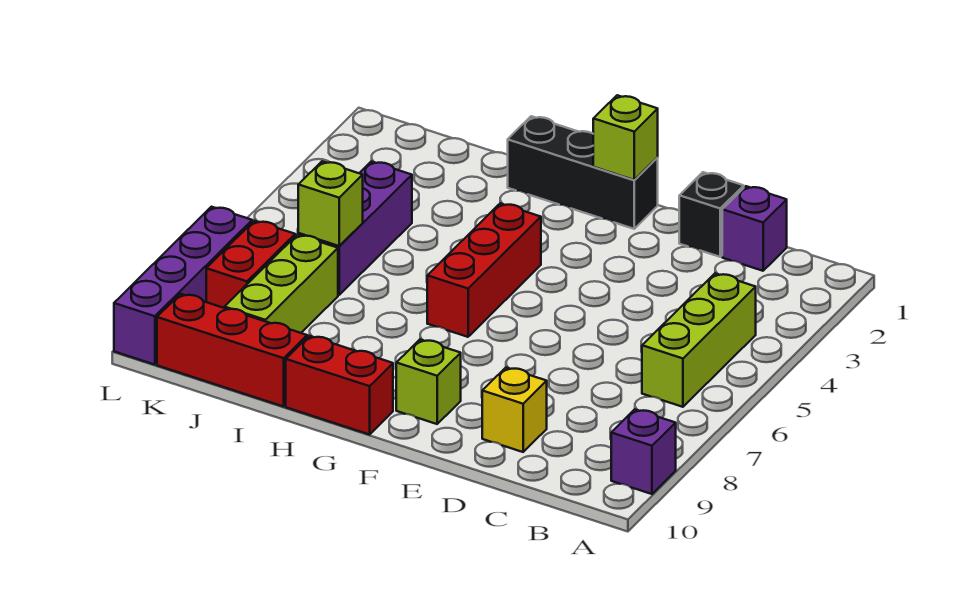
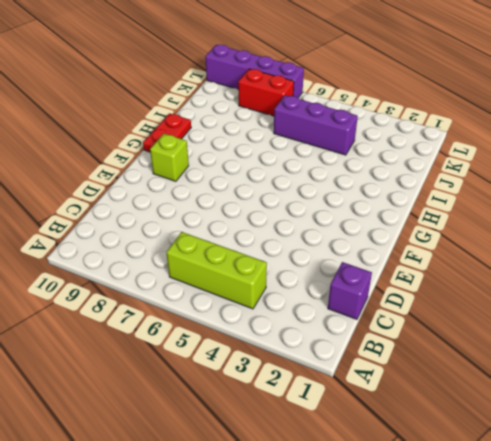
red plate G10:H10 level 1 -> red brick G10:H10 level 1
none -> purple brick A9 level 1
none -> black brick D1 level 1
none -> yellow brick D9 level 1

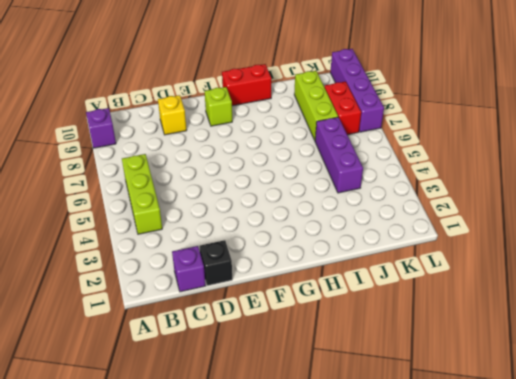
none -> black brick F1:H1 level 1
none -> red brick G4:G6 level 1
none -> red brick I10:K10 level 1

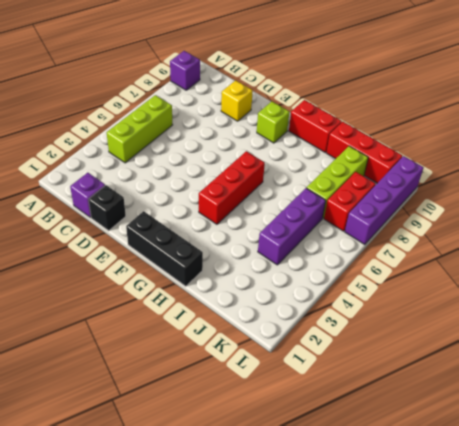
none -> lime brick F1 level 2
none -> lime brick J6 level 2

